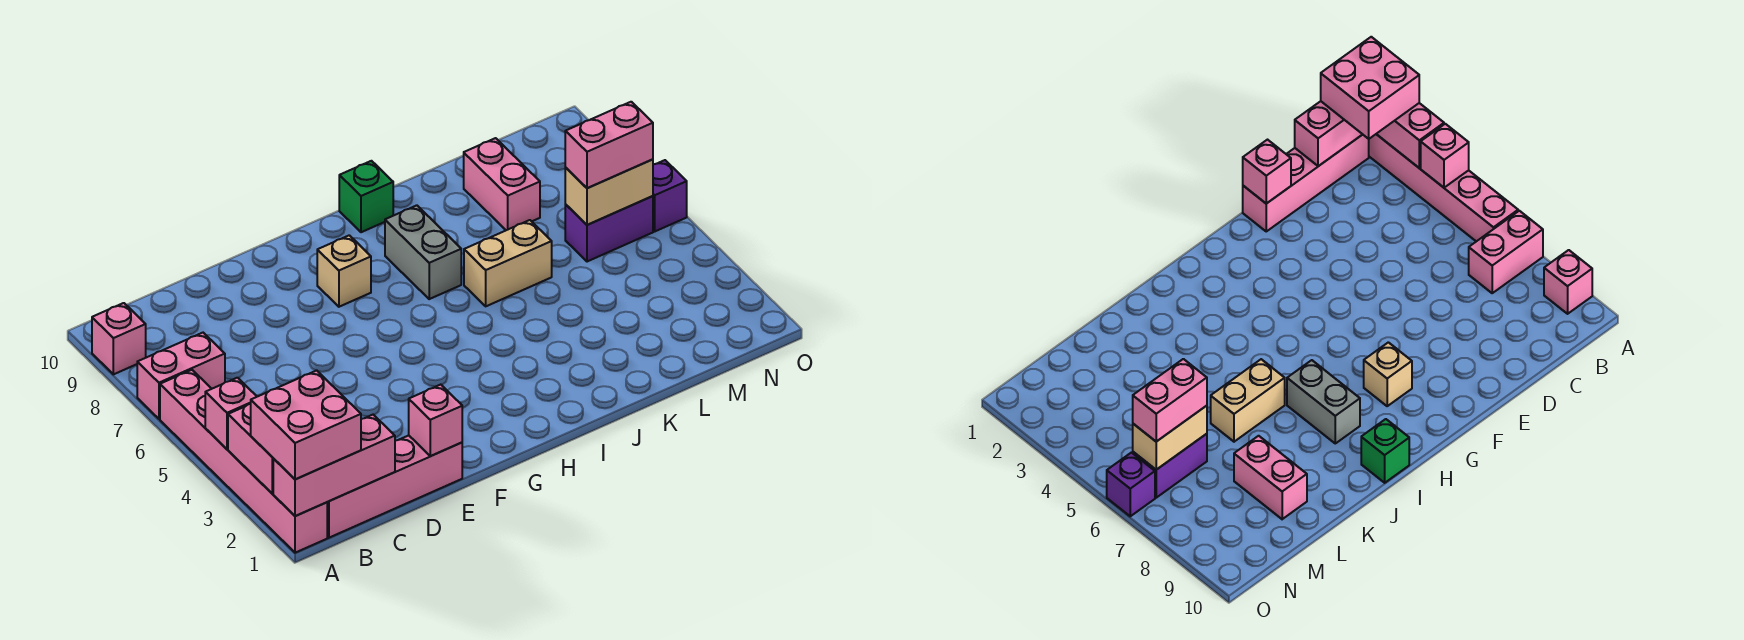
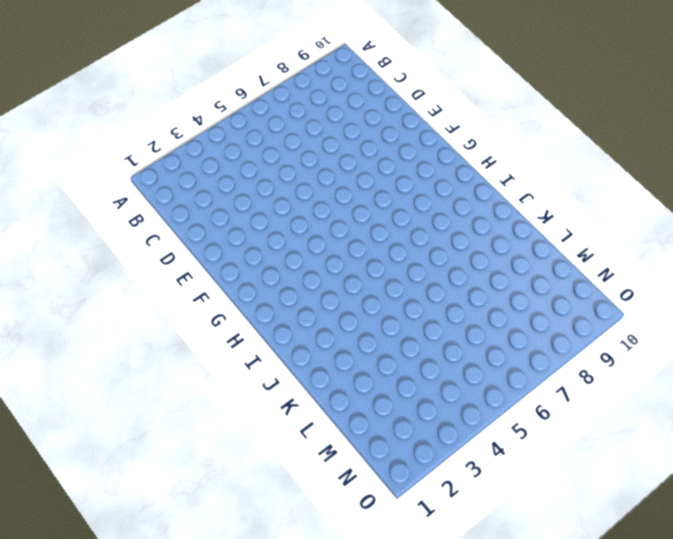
none -> pink brick A1:A6 level 1
none -> pink brick A7:B7 level 1
none -> pink brick A9 level 1

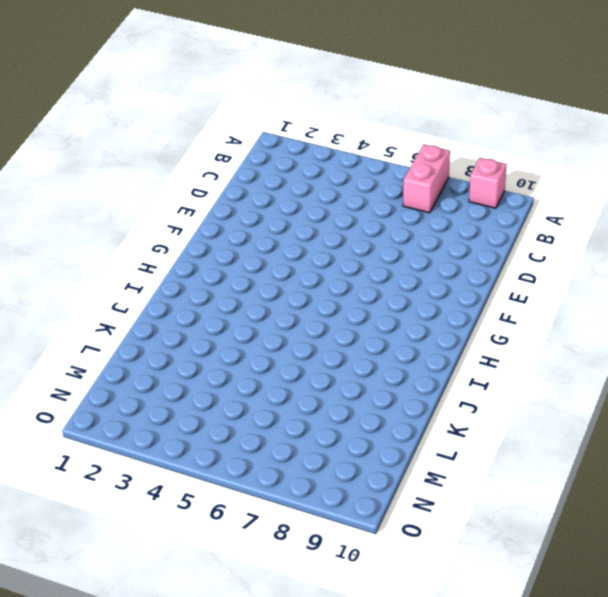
none -> pink brick A1:A6 level 1
none -> pink brick B1:E1 level 1
none -> tan brick G8 level 1

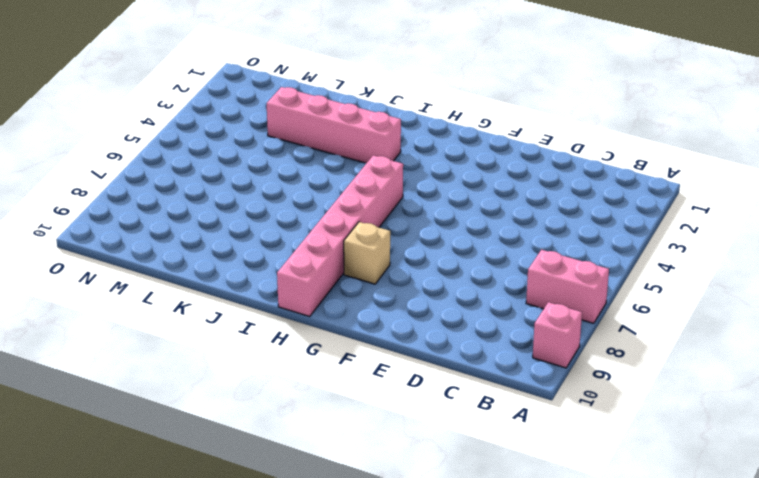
pink brick H5:H10 level 1 -> pink brick A1:A6 level 1
pink brick I3:L3 level 1 -> pink brick B1:E1 level 1
none -> grey brick I7:I8 level 1
none -> green brick I10 level 1
none -> tan brick J6:K6 level 1

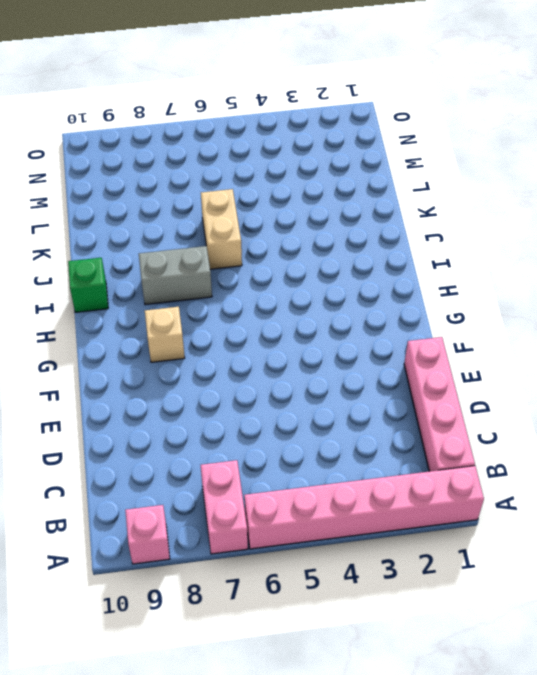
none -> pink brick L8:L9 level 1
none -> purple brick M6:N6 level 1
none -> purple brick O6 level 1

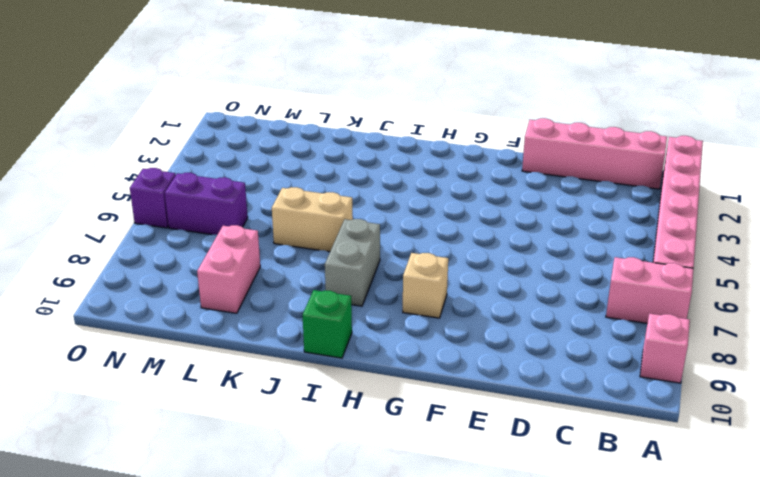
none -> pink brick A1:C1 level 2
none -> pink brick A2:A3 level 2
none -> pink brick A4 level 2

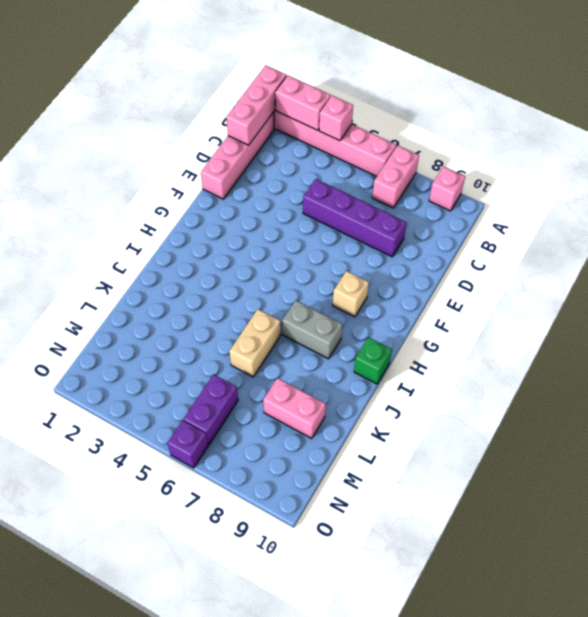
purple brick D5:D8 level 1 -> none
none -> pink brick E1 level 2
none -> tan brick M6:N6 level 2
none -> pink brick A1:B2 level 3

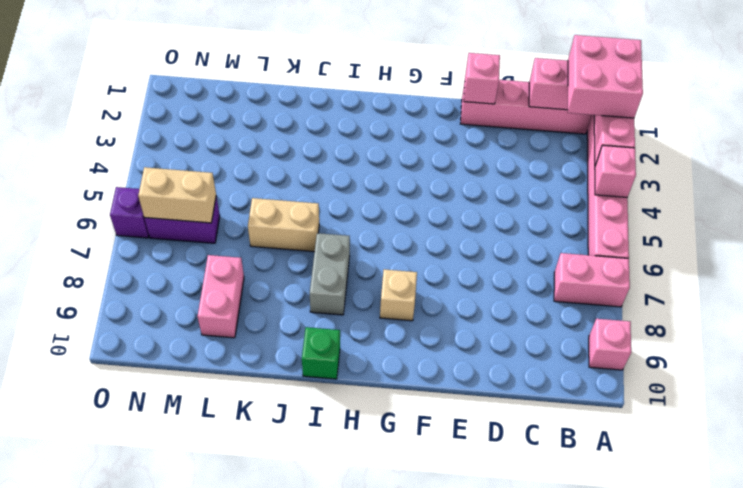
none -> pink brick M6:N6 level 3

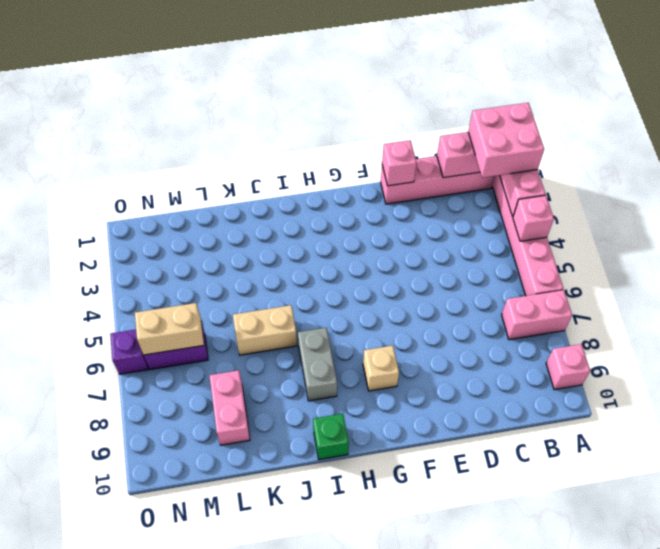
none -> pink brick M6:N6 level 3

